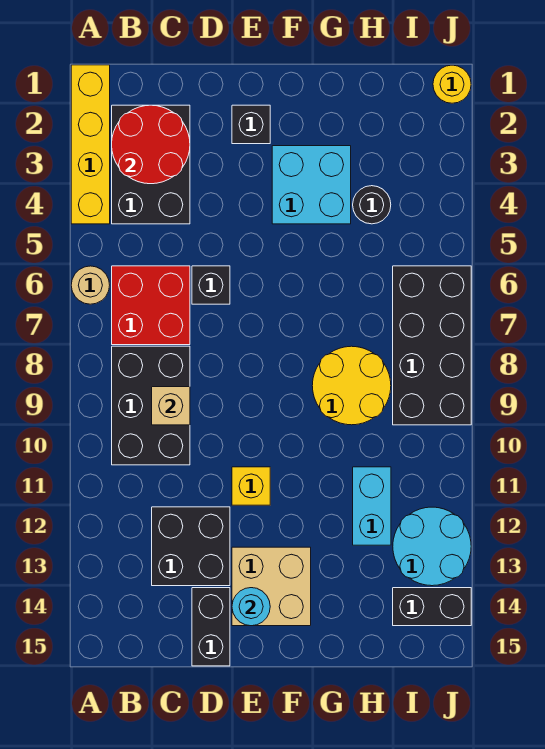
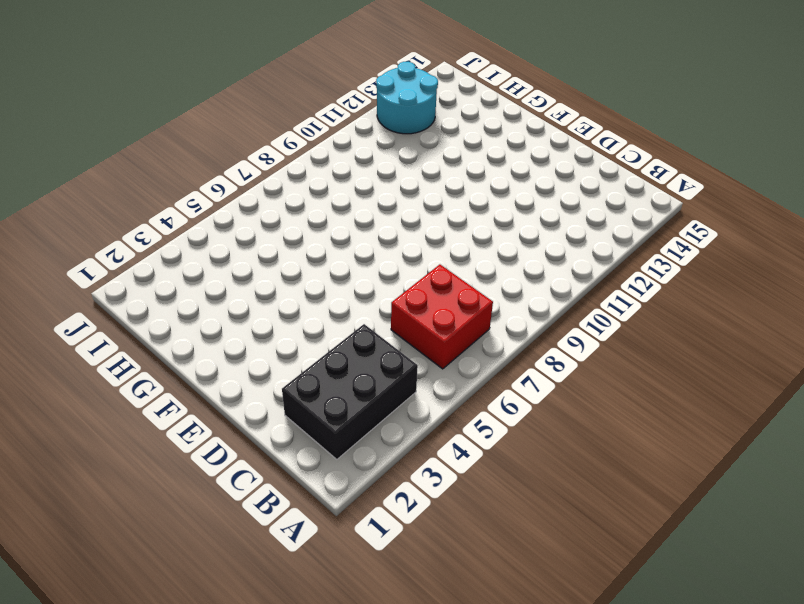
none -> yellow brick A1:A4 level 1
none -> tan round brick A6 level 1
none -> black brick B8:C10 level 1

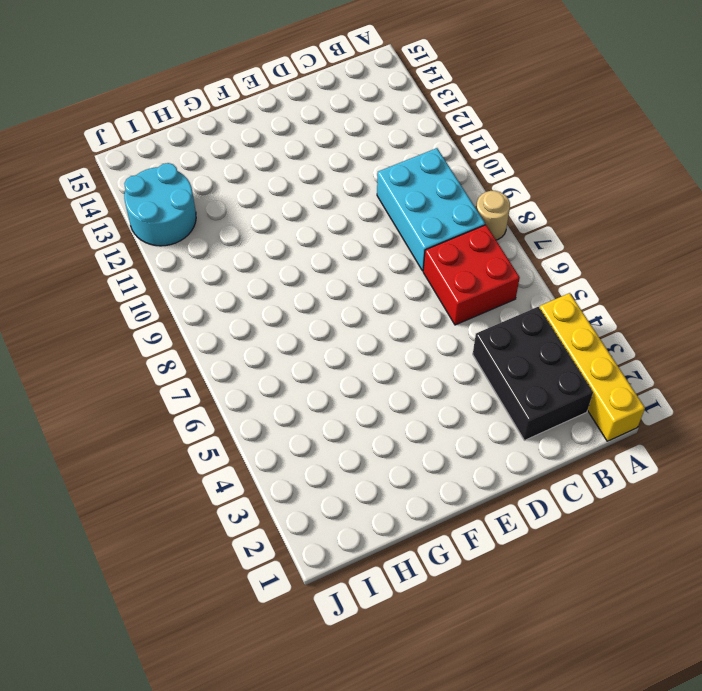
tan round brick A8 level 1 -> tan round brick A6 level 1
cyan brick B8:C10 level 1 -> black brick B8:C10 level 1
none -> black brick C12:D13 level 1
none -> black brick D6 level 1
none -> black brick D14:D15 level 1

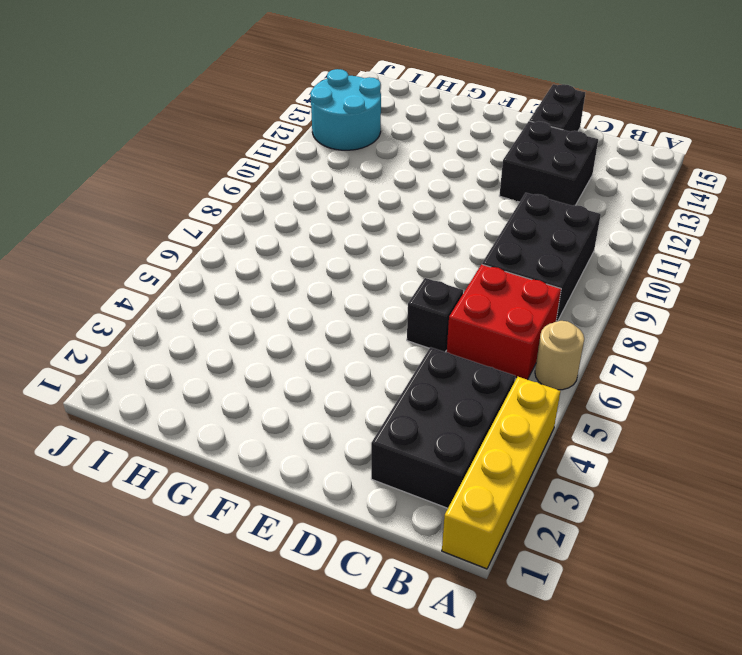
none -> black brick E2 level 1
none -> yellow brick E11 level 1
none -> tan brick E13:F14 level 1

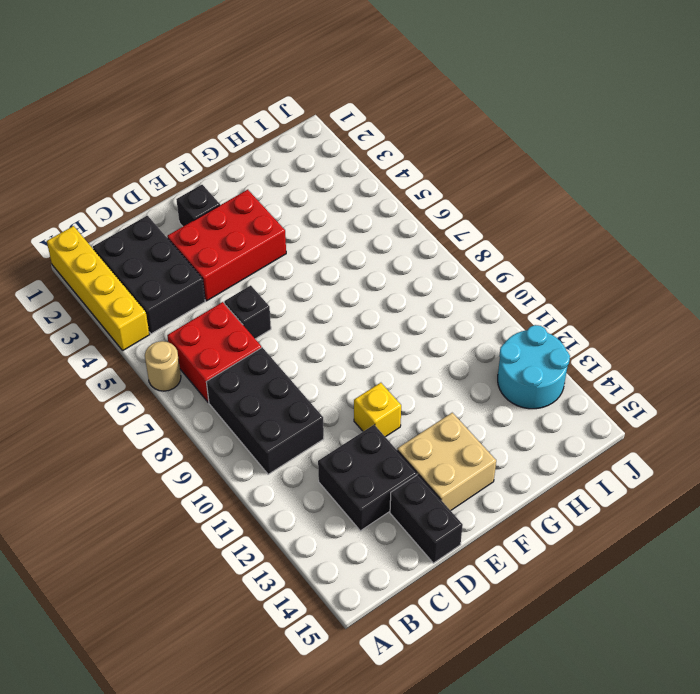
red brick D3:F4 level 1 -> cyan brick F3:G4 level 1
none -> yellow round brick G8:H9 level 1
none -> black round brick H4 level 1
none -> cyan brick H11:H12 level 1

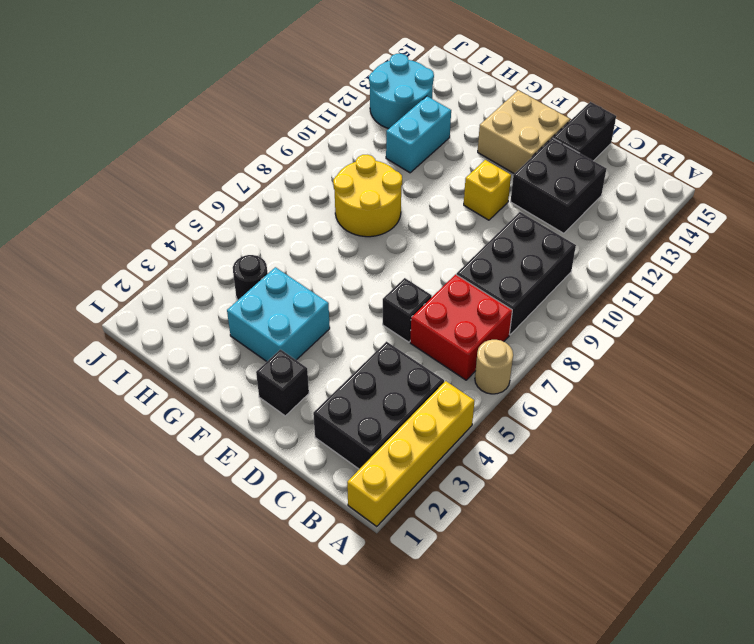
none -> black brick I6:J9 level 1
none -> black brick I14:J14 level 1
none -> yellow round brick J1 level 1

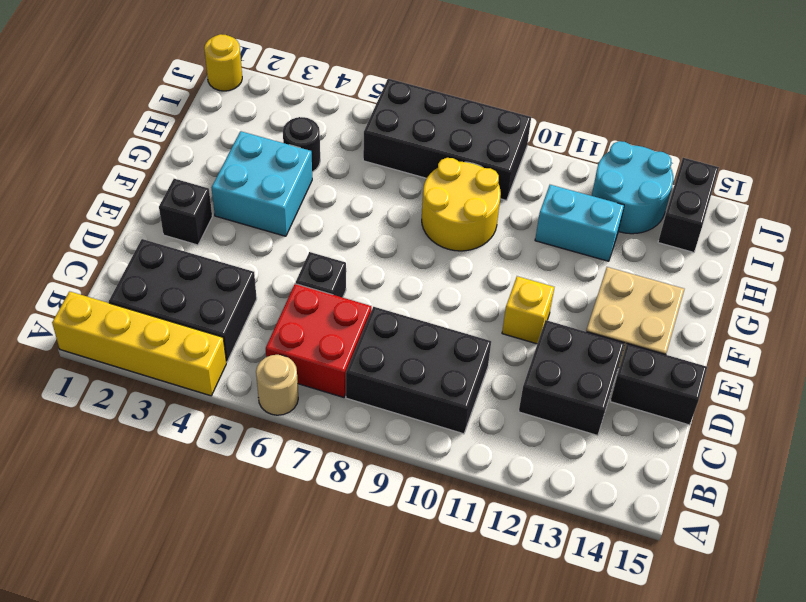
none -> red round brick B2:C3 level 2
none -> tan brick C9 level 2
none -> cyan round brick E14 level 2

